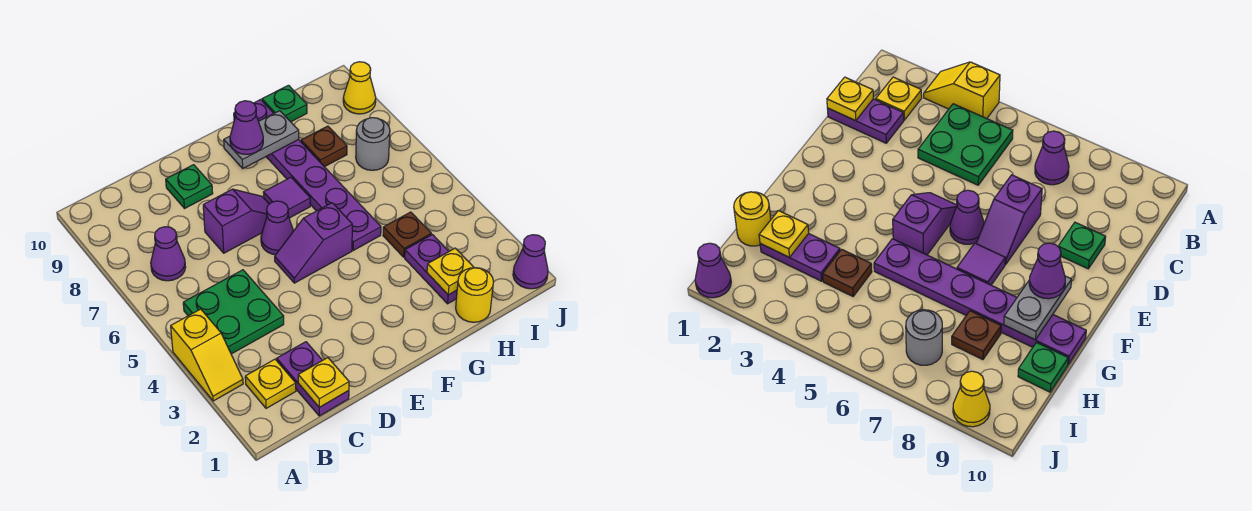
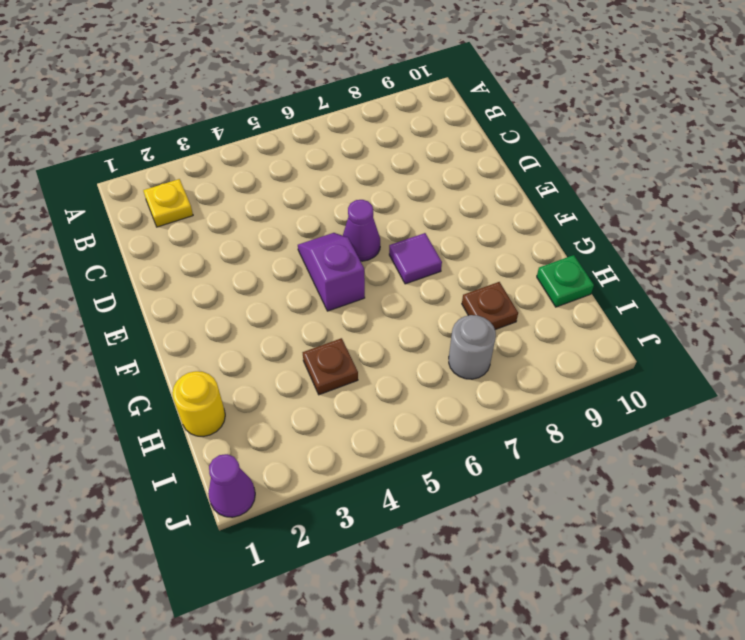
none -> yellow slope A3:A4 level 1 top 4
none -> green plate B4:C5 level 1
none -> purple cone B7 level 1

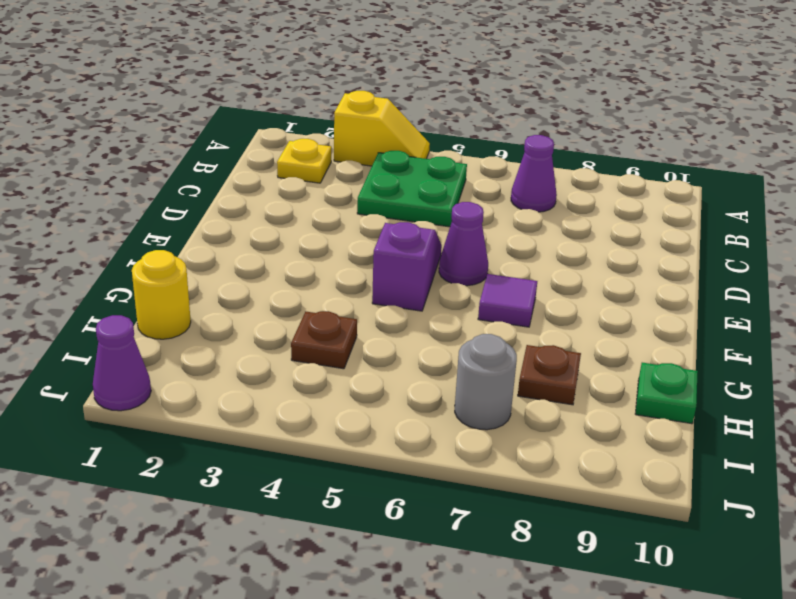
yellow slope A3:A4 level 1 top 3 -> yellow slope A3:A4 level 1 top 4
none -> purple plate C1:C2 level 1
none -> purple slope D7:E7 level 1 top D
none -> green plate D9 level 1

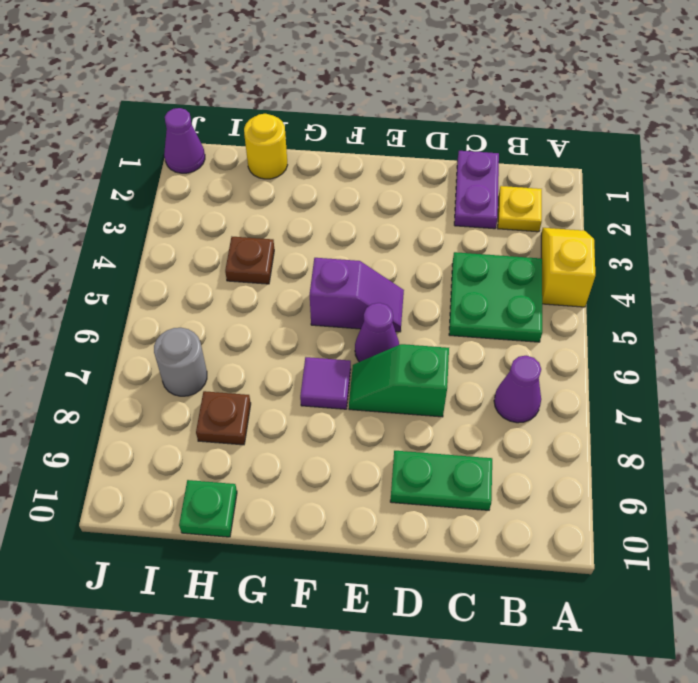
green plate C9:D9 level 1 -> green plate D9 level 1
green slope D7:E7 level 1 top D -> purple slope D7:E7 level 1 top D
none -> purple plate G5:G10 level 1
none -> purple plate H2:H3 level 1
none -> yellow cone J9 level 1

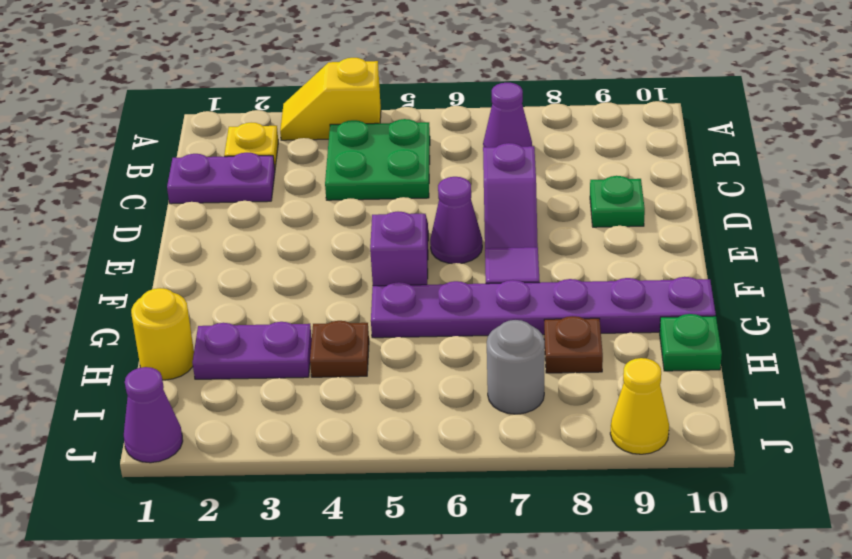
none -> yellow plate C1 level 2
none -> grey plate F9:G9 level 2
none -> yellow plate H2 level 2

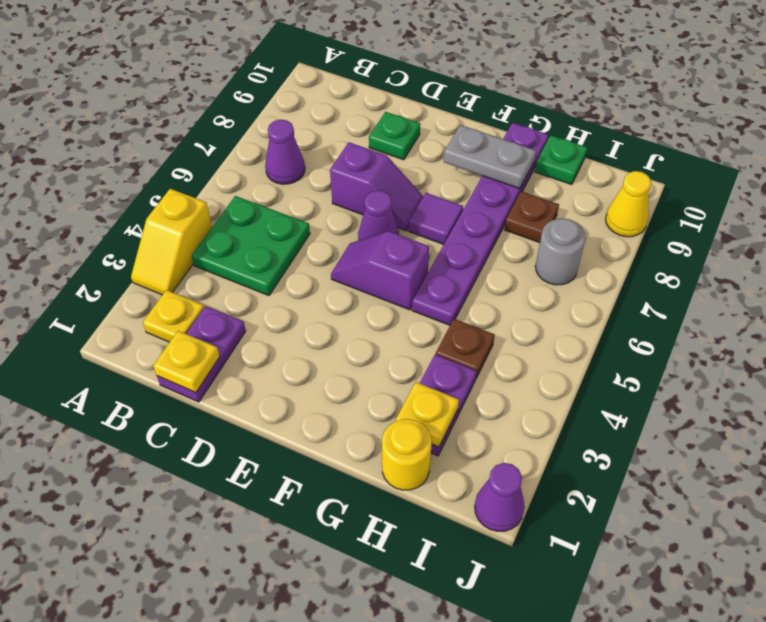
none -> purple cone F9 level 3

